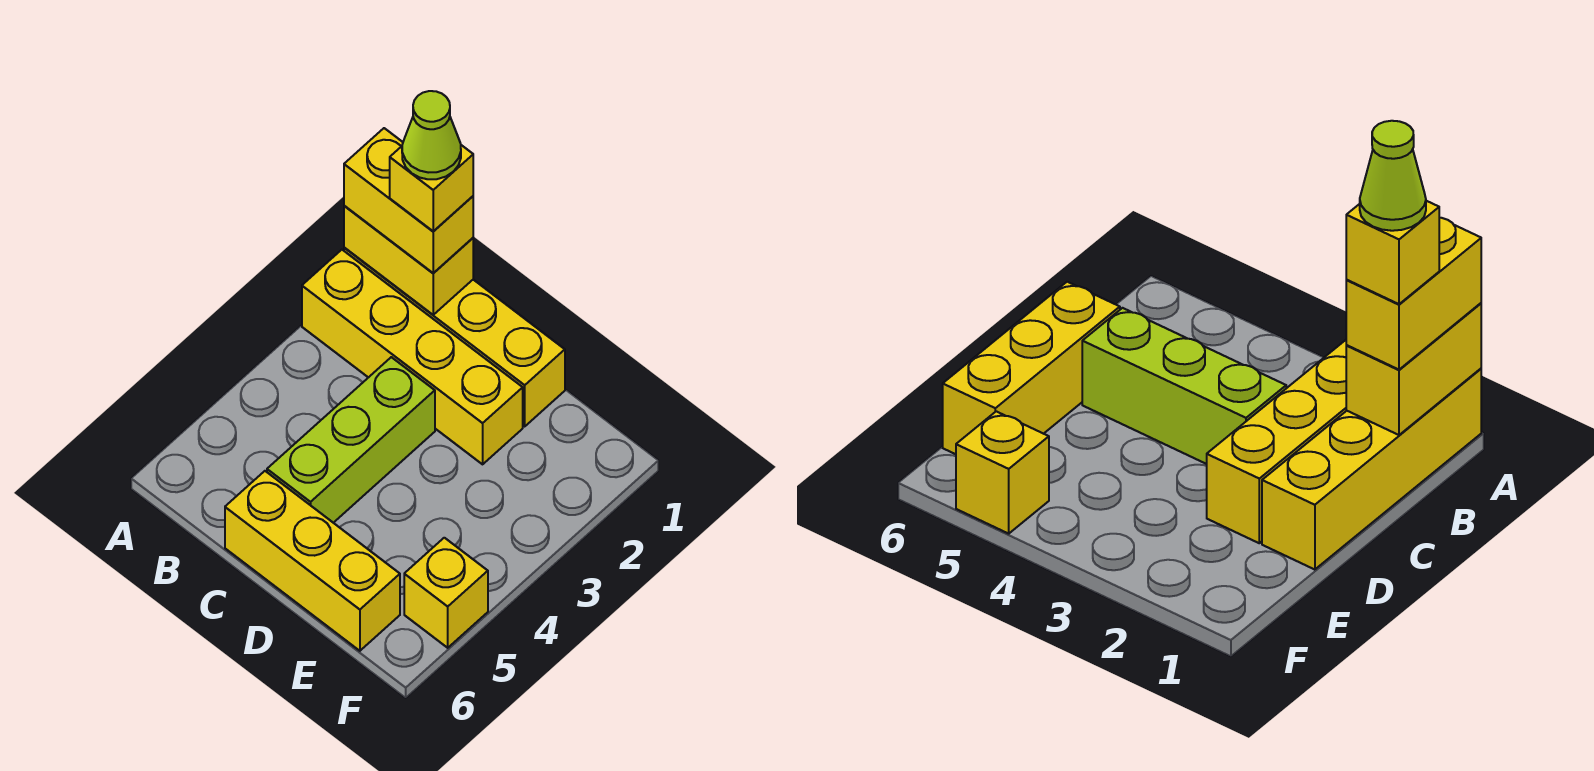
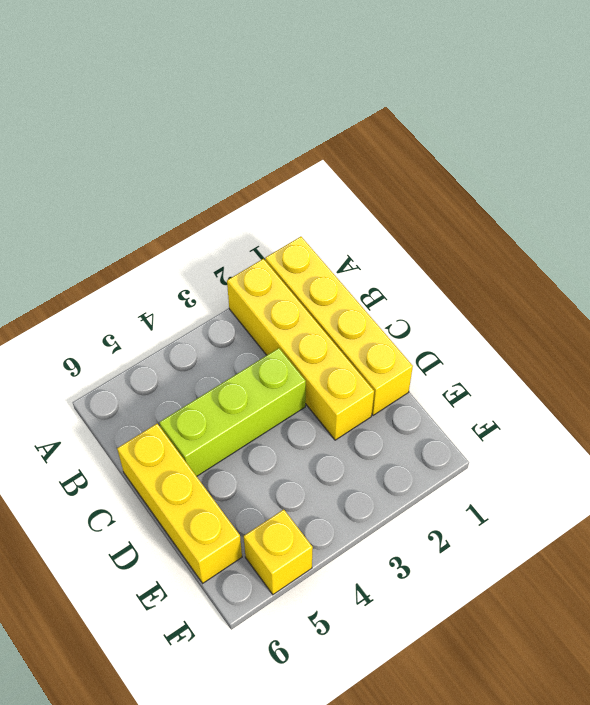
none -> yellow brick A1:B1 level 2
none -> yellow brick A1:B1 level 3

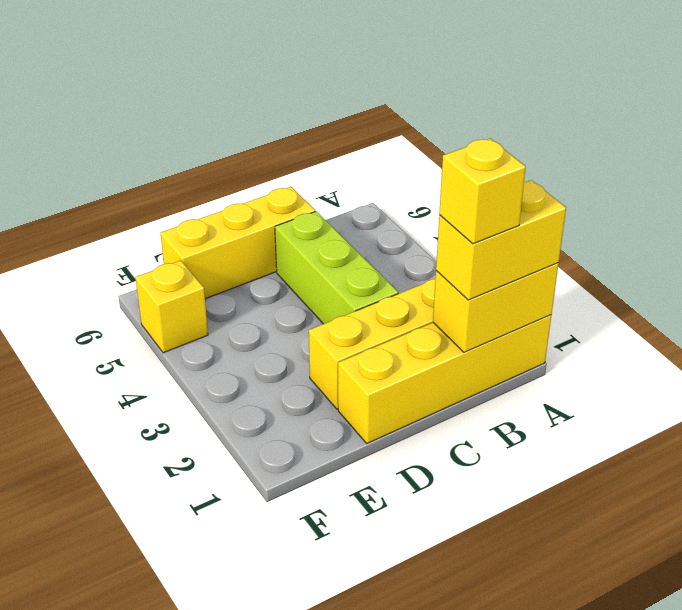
none -> lime cone B1 level 5

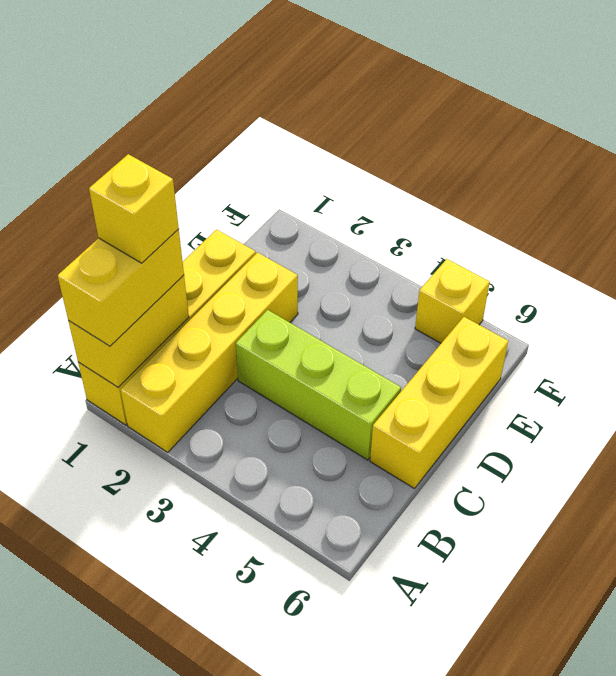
none -> lime cone B1 level 5

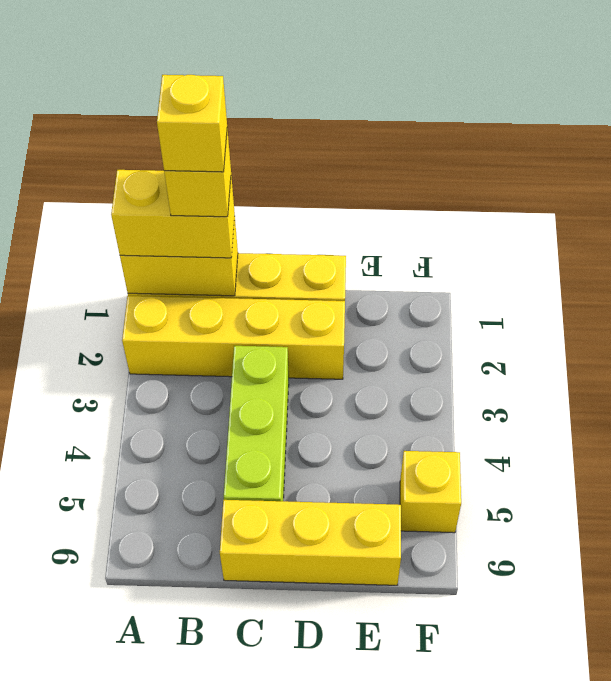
yellow brick B1 level 5 -> lime cone B1 level 5

